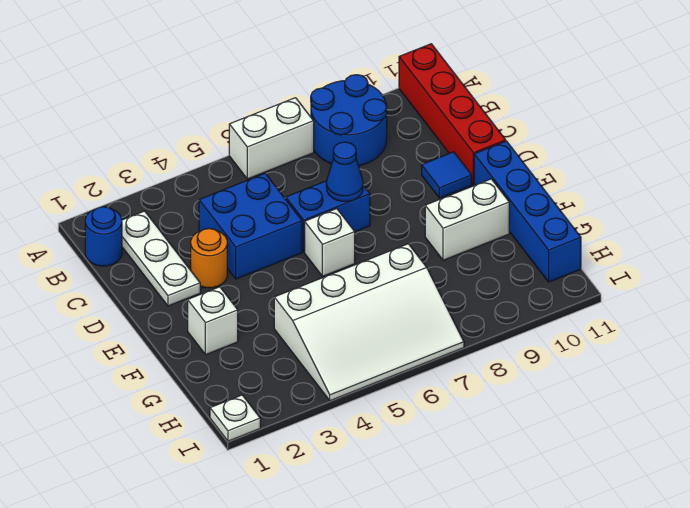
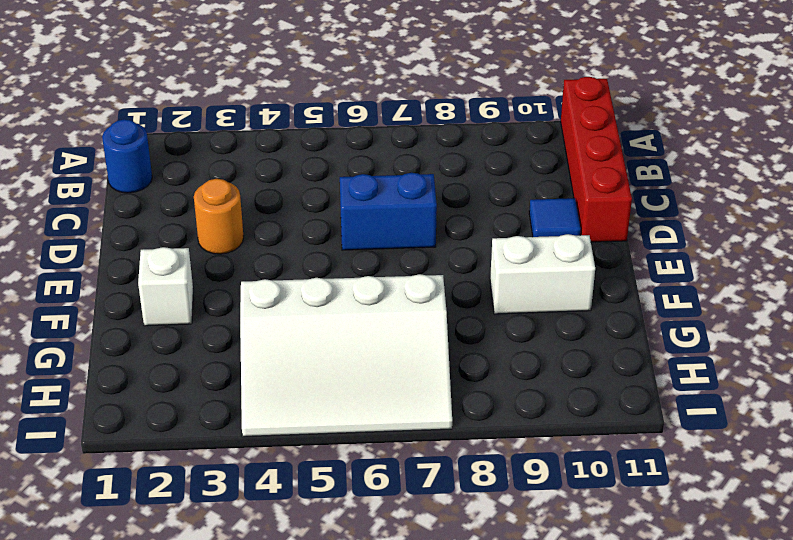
none -> white brick A6:A7 level 1
none -> blue round brick A8:B9 level 1
none -> white plate B2:D2 level 1

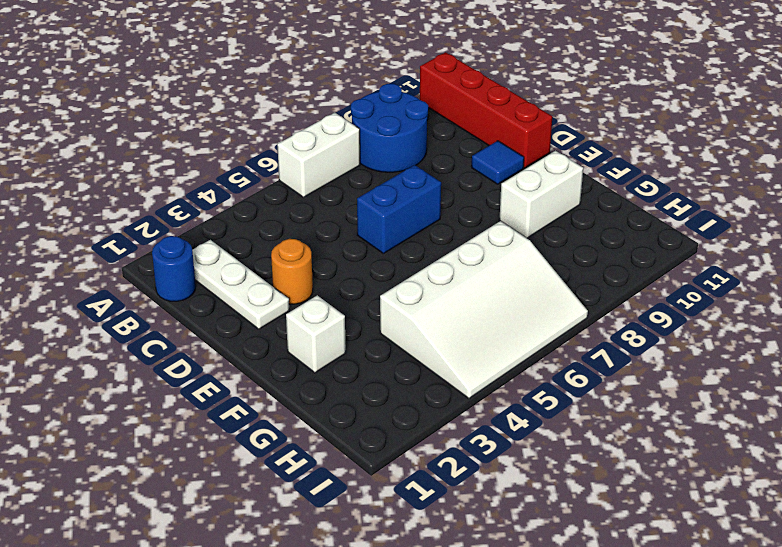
none -> blue brick C4:D5 level 1
none -> white brick E6 level 1
none -> blue brick E11:H11 level 1

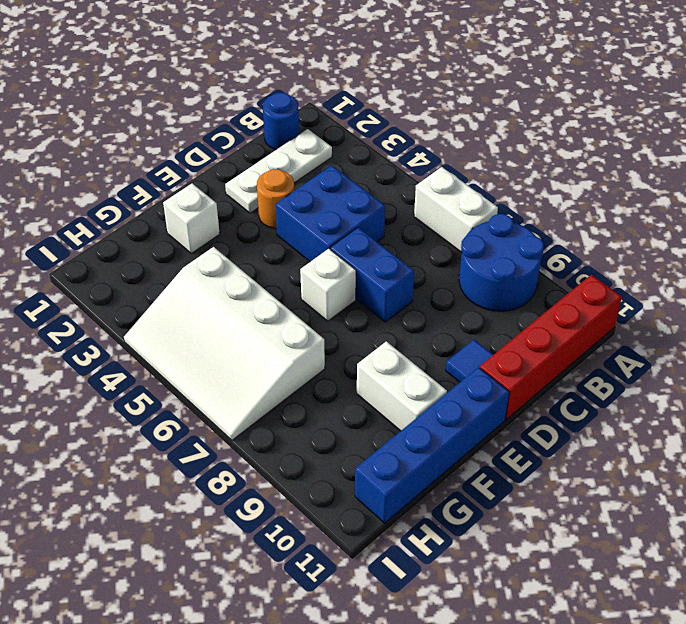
none -> white plate I1 level 1
none -> blue cone D7 level 2

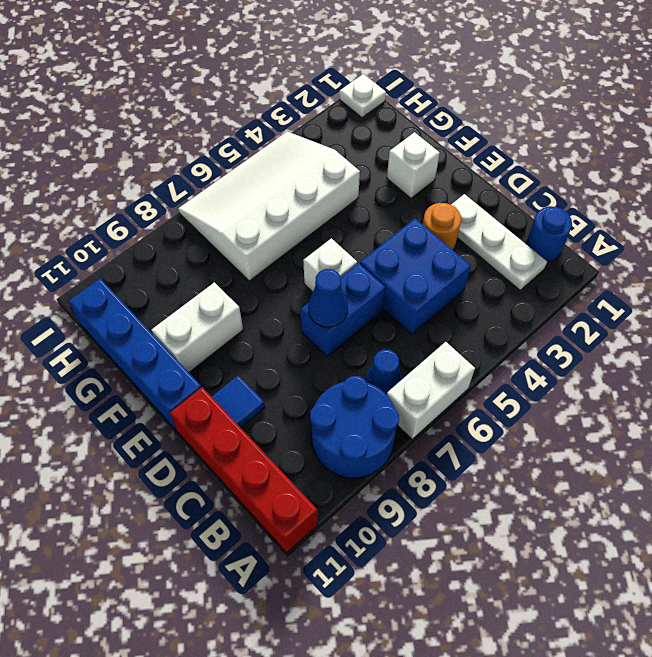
blue cone B7 level 1 -> none

